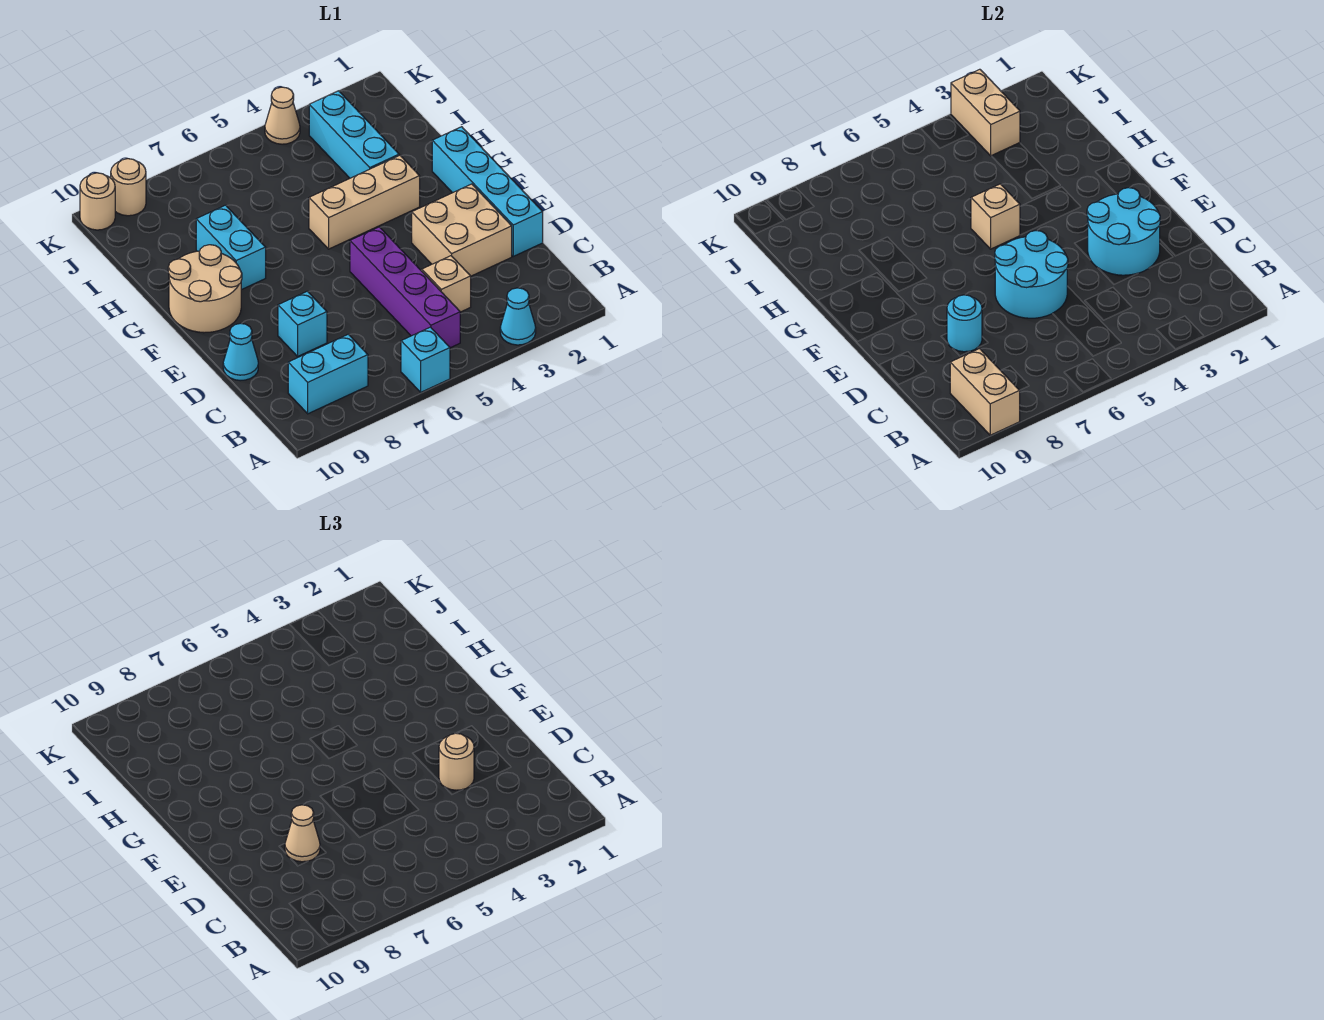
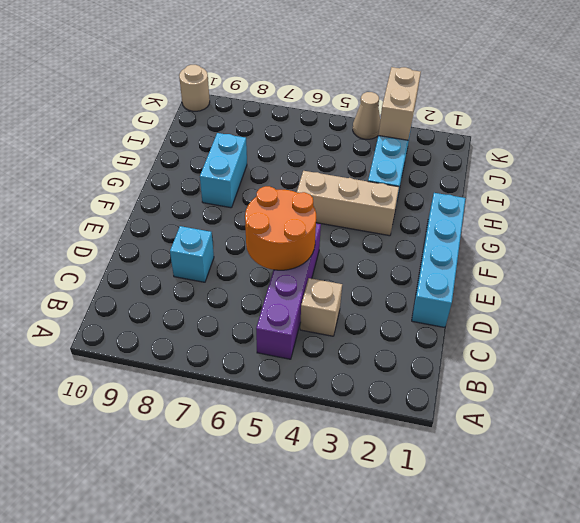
orange round brick D5:E6 level 2 -> cyan round brick D5:E6 level 2
none -> cyan cone A3 level 1
none -> cyan brick A6 level 1
none -> cyan brick B8:B9 level 1

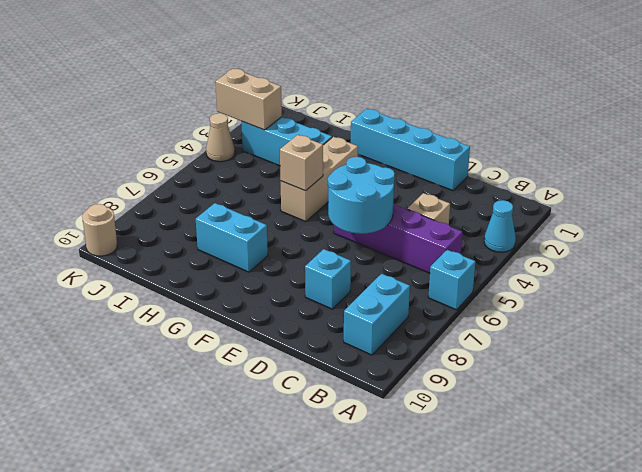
none -> tan brick D2:E3 level 1
none -> cyan cone D10 level 1
none -> tan round brick F9:G10 level 1

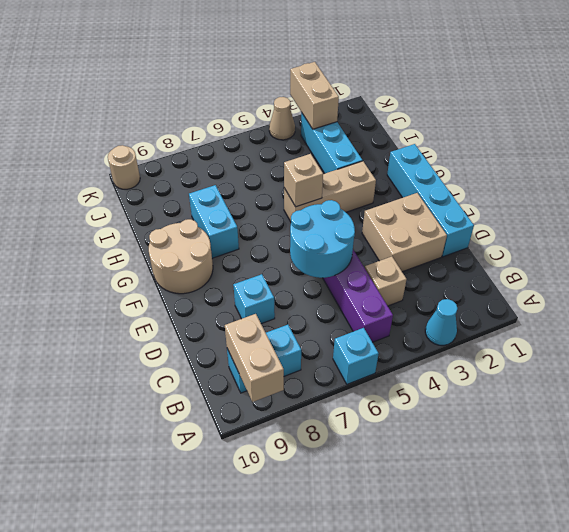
none -> cyan cone D10 level 1
none -> tan round brick K9 level 1
none -> cyan round brick D2:E3 level 2

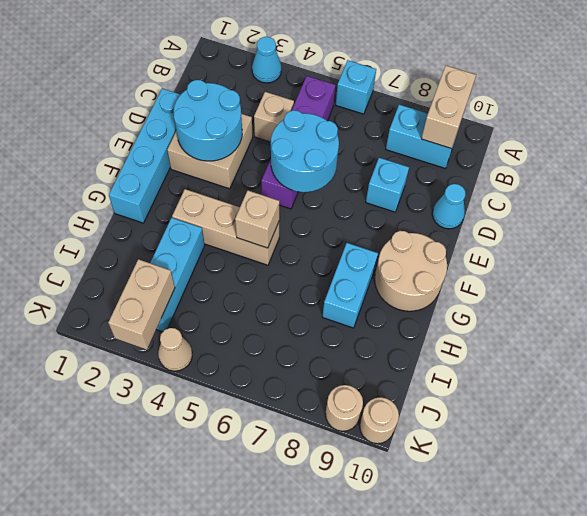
none -> cyan round brick D8 level 2
none -> tan round brick D3 level 3
none -> tan cone D8 level 3

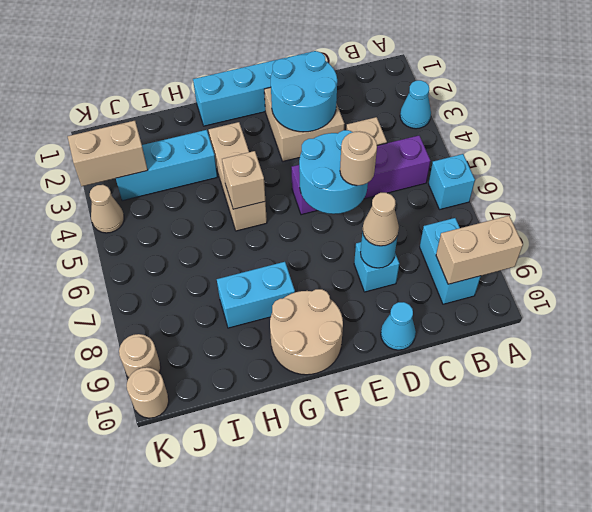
tan round brick D6 level 3 -> tan round brick D3 level 3

